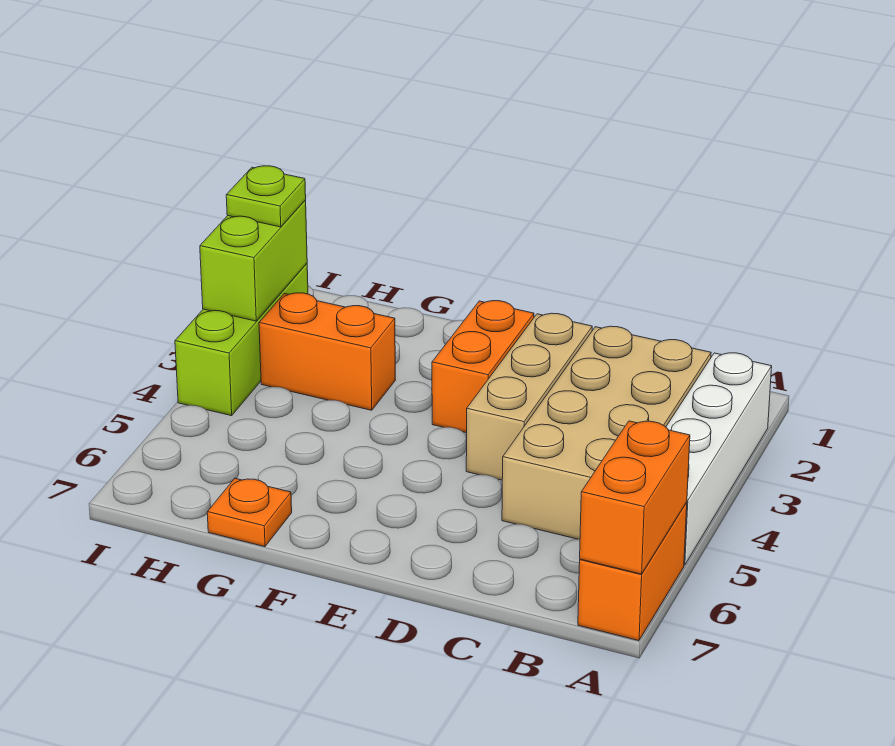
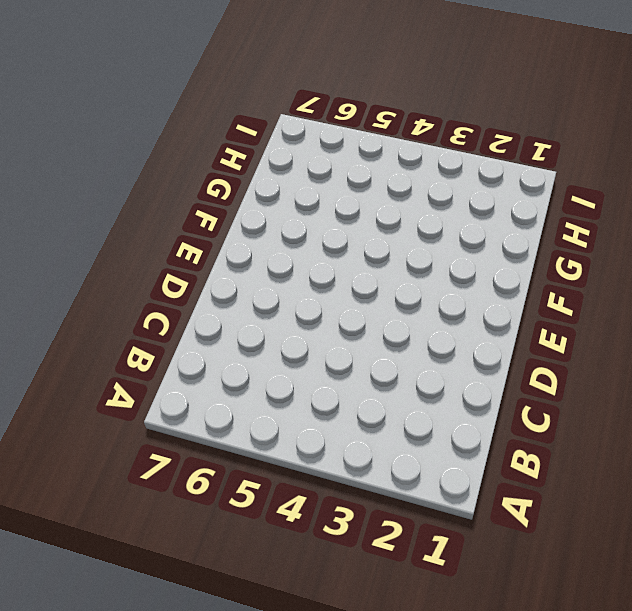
none -> white brick A2:A5 level 1
none -> orange brick A6:A7 level 1

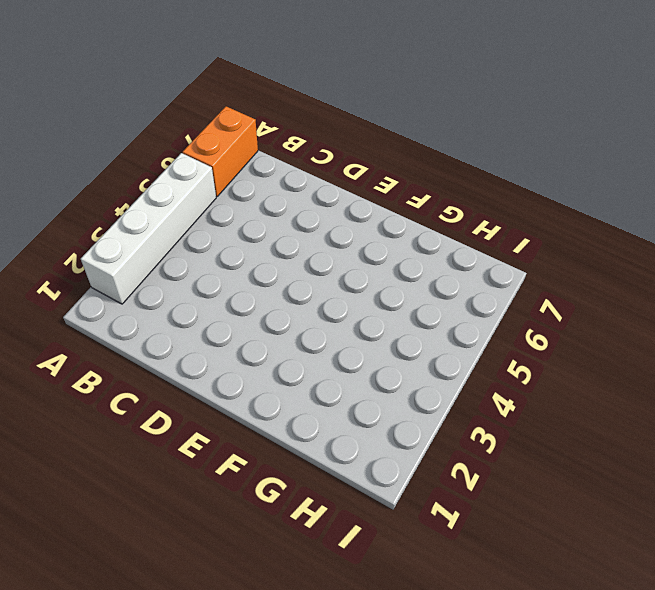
none -> tan brick B2:C5 level 1
none -> tan brick D2:D4 level 1

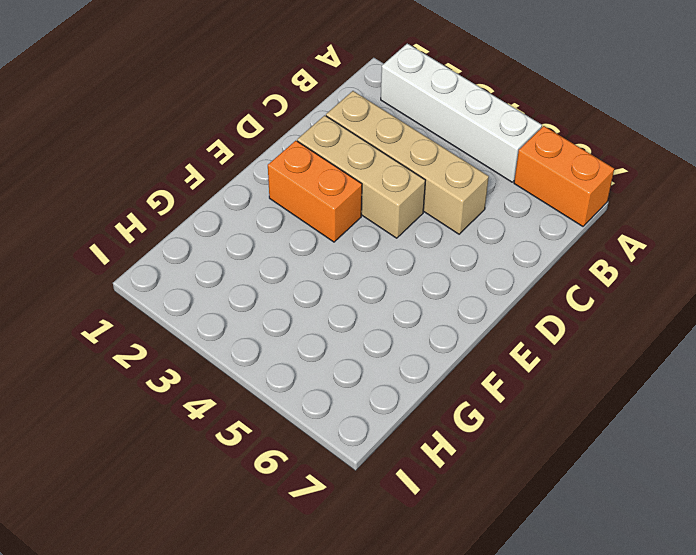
tan brick C2:C5 level 1 -> tan brick B2:C5 level 1
none -> orange brick G3:H3 level 1
none -> orange plate G7 level 1

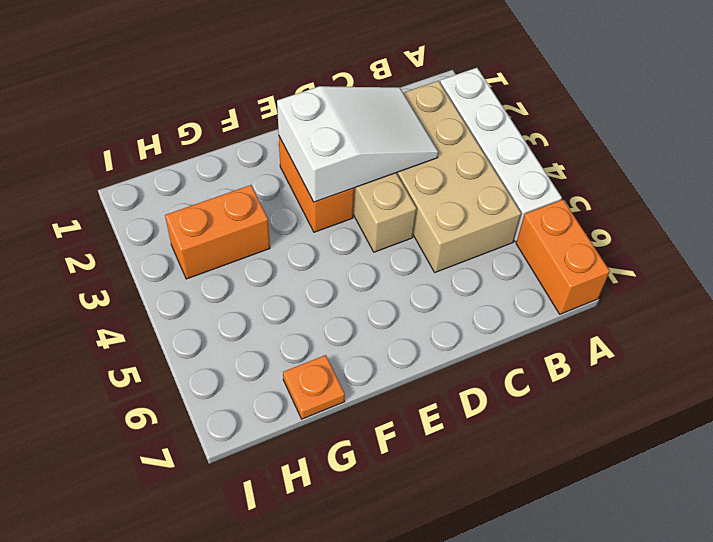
white slope C2:E3 level 2 top E -> none
none -> lime brick I2:I4 level 1
none -> orange brick A6:A7 level 2

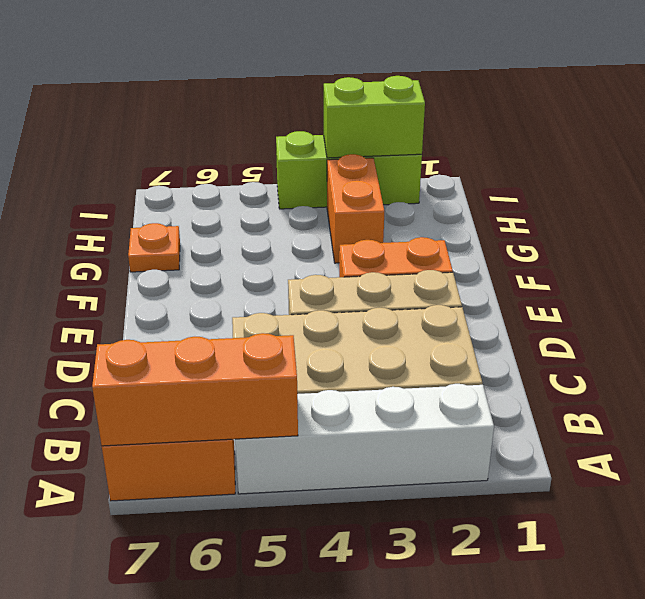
orange brick A5:A7 level 2 -> orange brick A6:A7 level 2
none -> lime plate I2 level 3

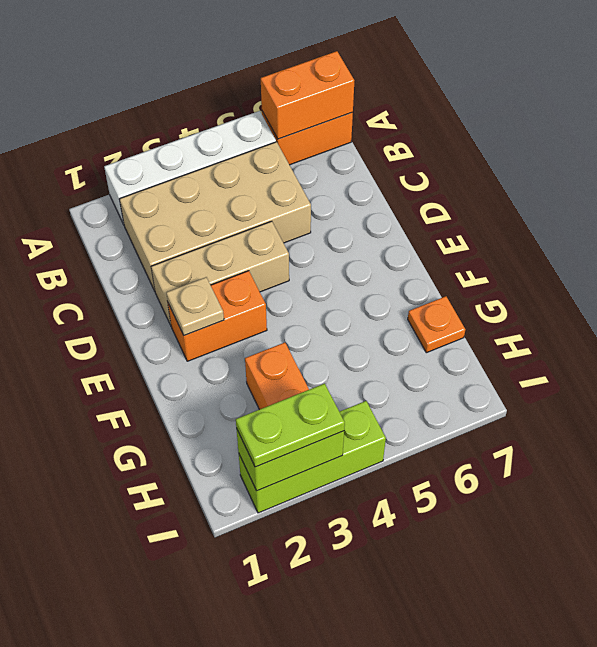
tan plate E2 level 2 -> none
lime plate I2:I3 level 3 -> lime plate I2 level 3

